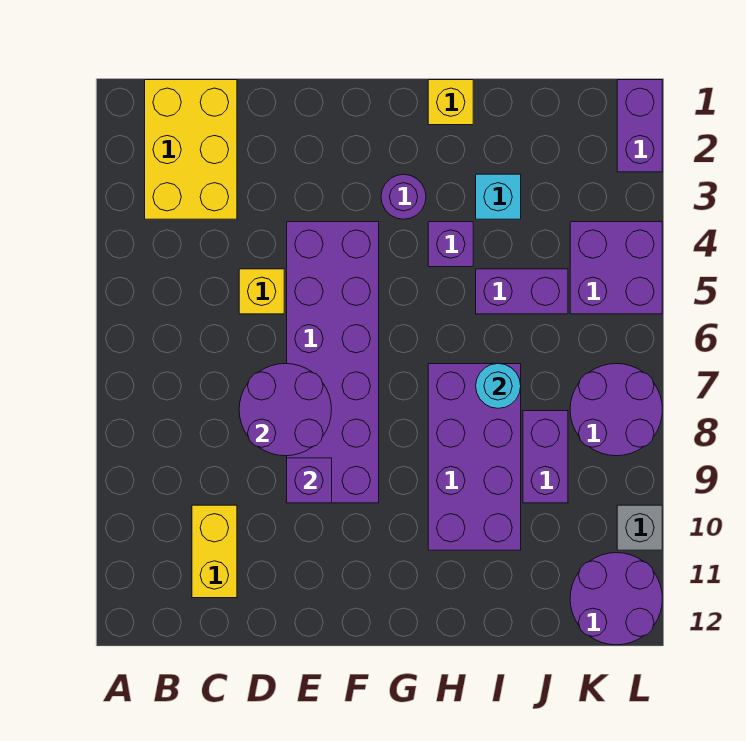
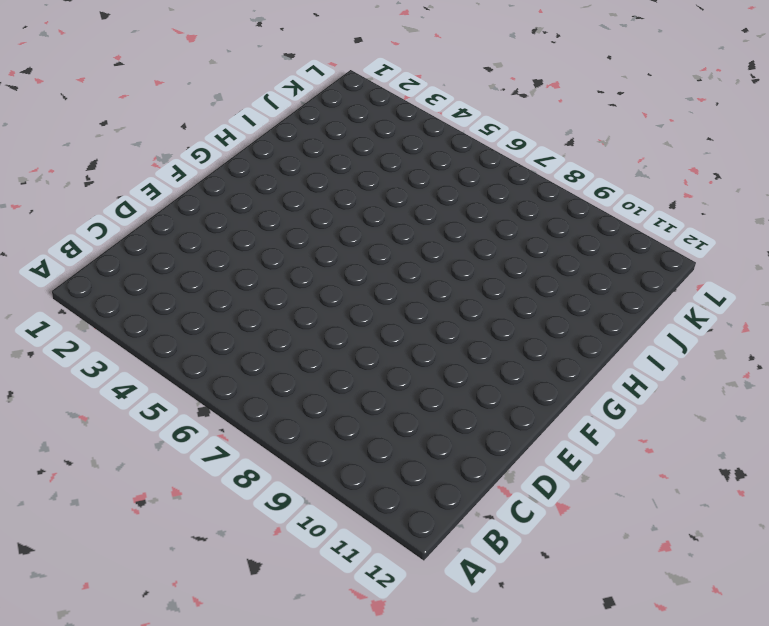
none -> yellow brick B1:C3 level 1
none -> yellow brick C10:C11 level 1
none -> yellow brick D5 level 1

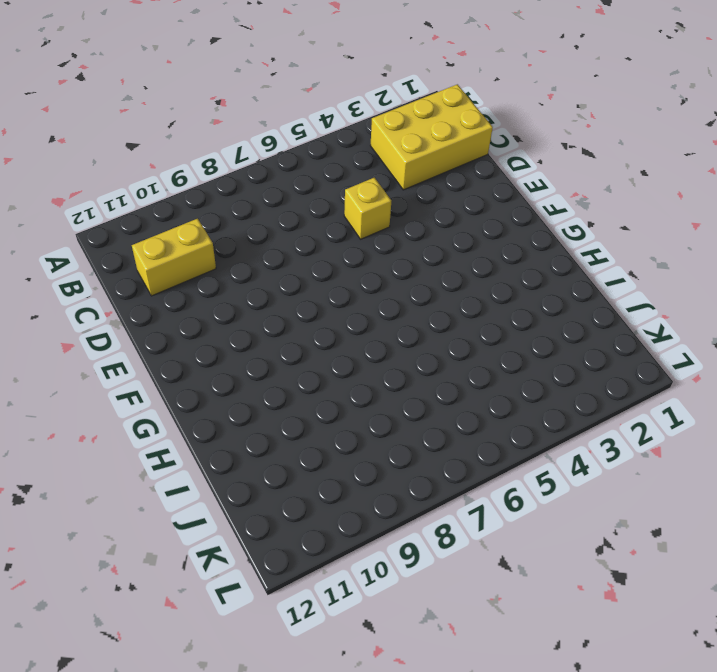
none -> purple brick E4:F9 level 1
none -> purple round brick G3 level 1
none -> yellow brick H1 level 1

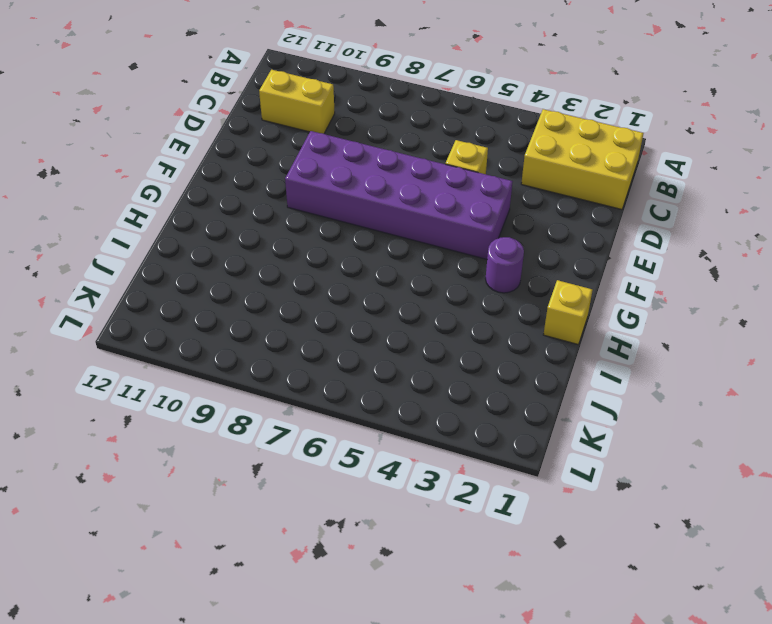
none -> purple brick H4 level 1
none -> purple brick H7:I10 level 1
none -> cyan brick I3 level 1

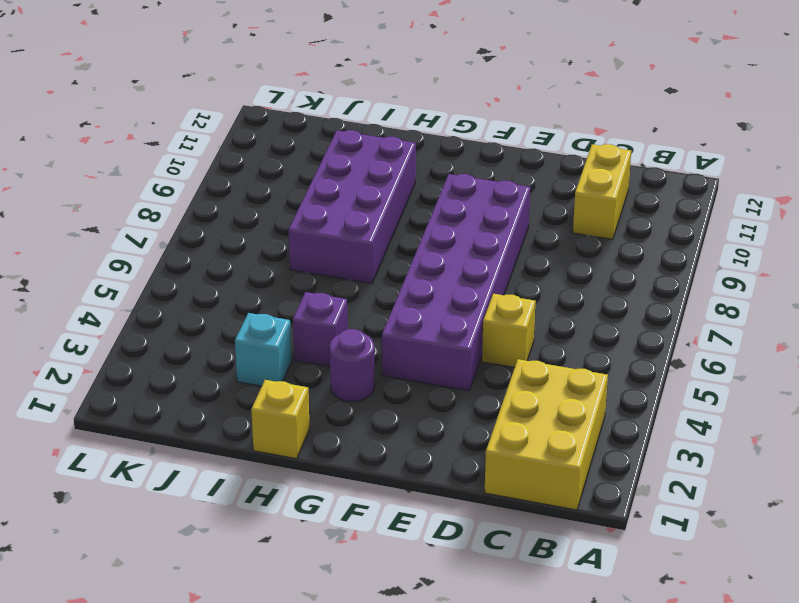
none -> purple brick I5:J5 level 1
none -> purple brick J8:J9 level 1
none -> purple brick K4:L5 level 1

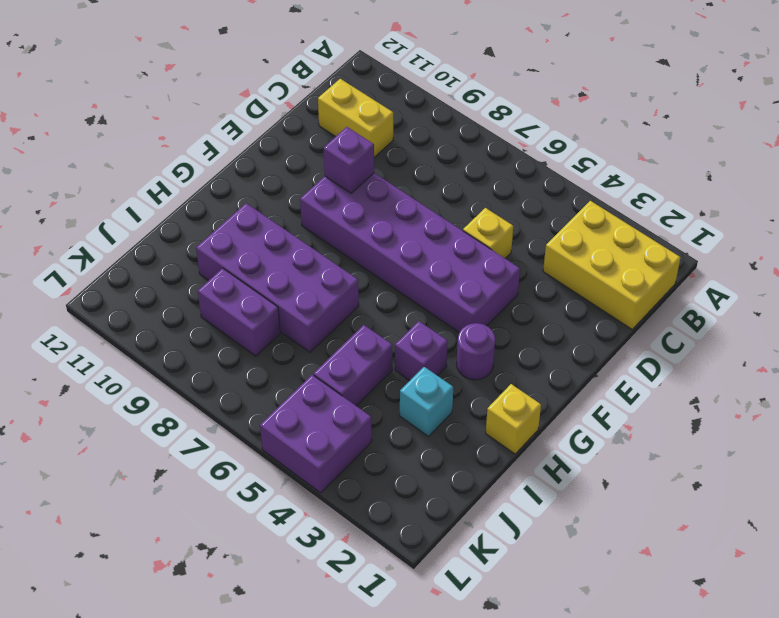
none -> purple round brick K7:L8 level 1
none -> purple round brick K11:L12 level 1
none -> purple brick L1:L2 level 1

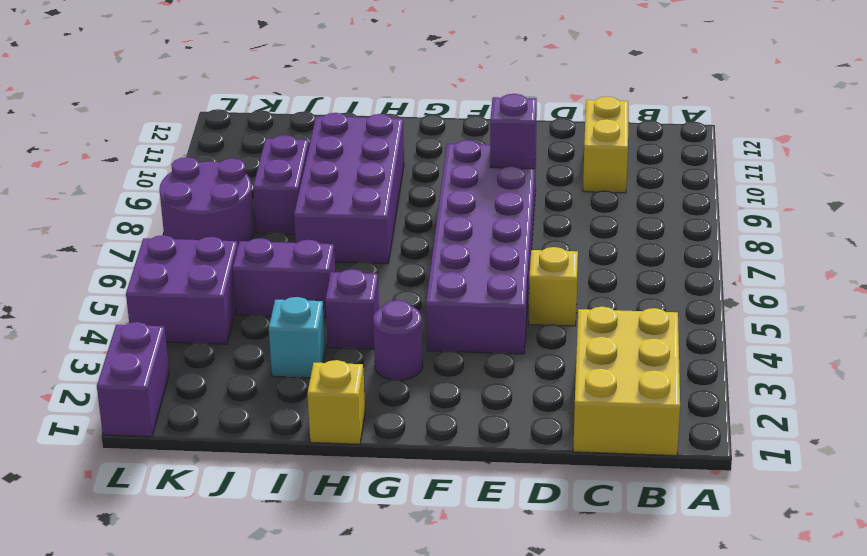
none -> purple round brick K11:L12 level 1
none -> grey brick L10 level 1
none -> purple round brick D7:E8 level 2

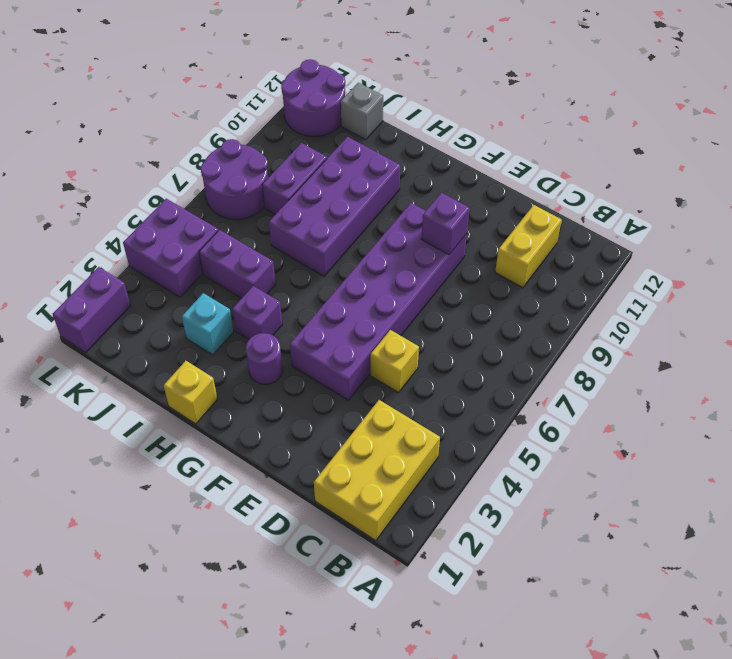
grey brick J12 level 1 -> grey brick L10 level 1
none -> purple round brick D7:E8 level 2
none -> cyan round brick I7 level 2

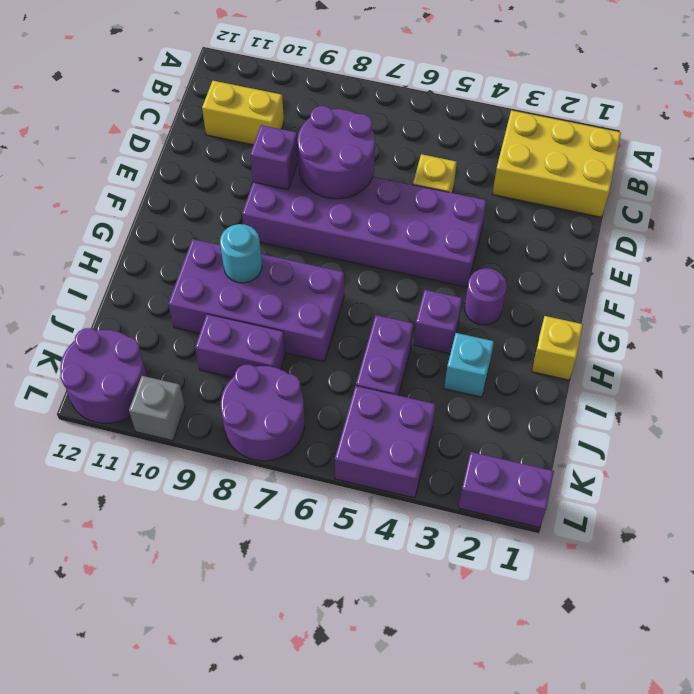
cyan round brick H9 level 2 -> cyan round brick I7 level 2

